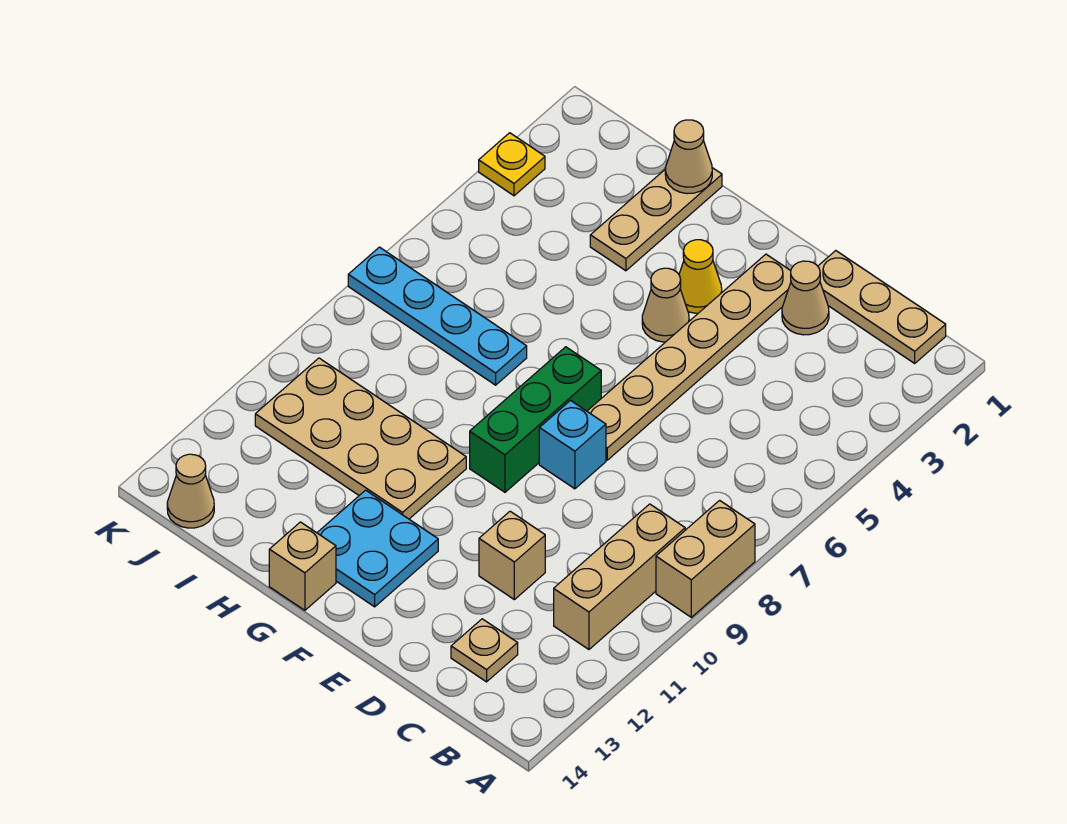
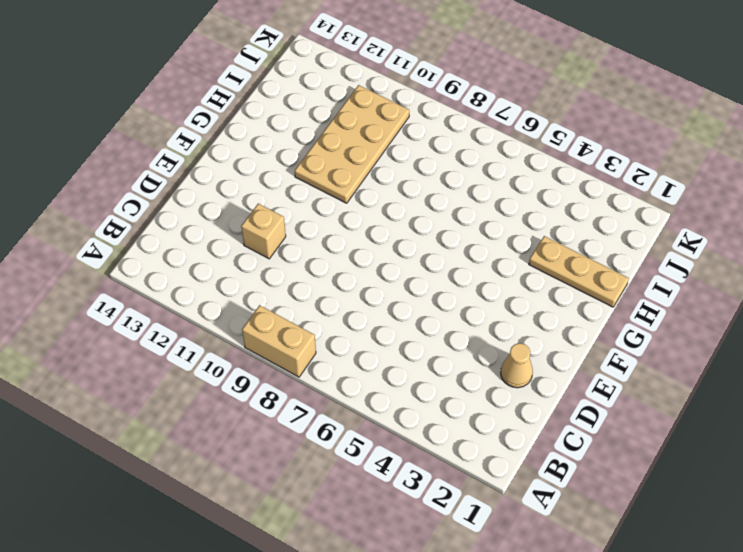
none -> tan plate B1:D1 level 1
none -> tan brick B9:B11 level 1
none -> tan plate C13 level 1

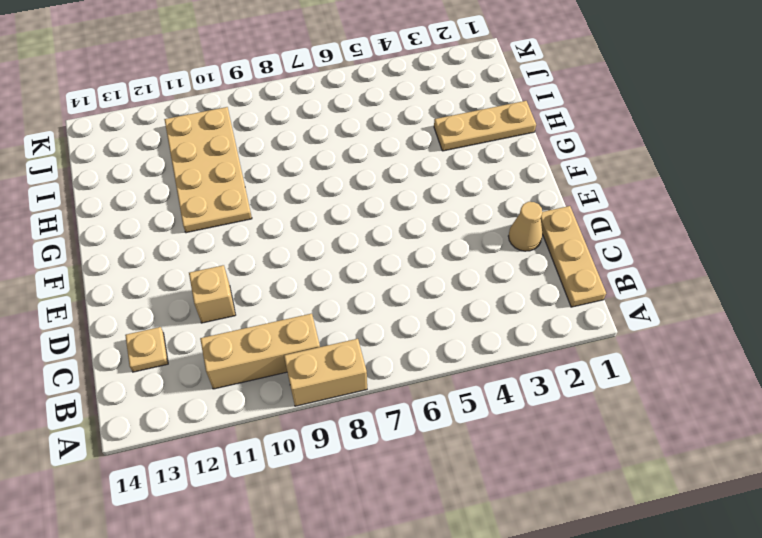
none -> tan plate E2:E7 level 1
none -> cyan brick E8 level 1
none -> yellow cone F3 level 1

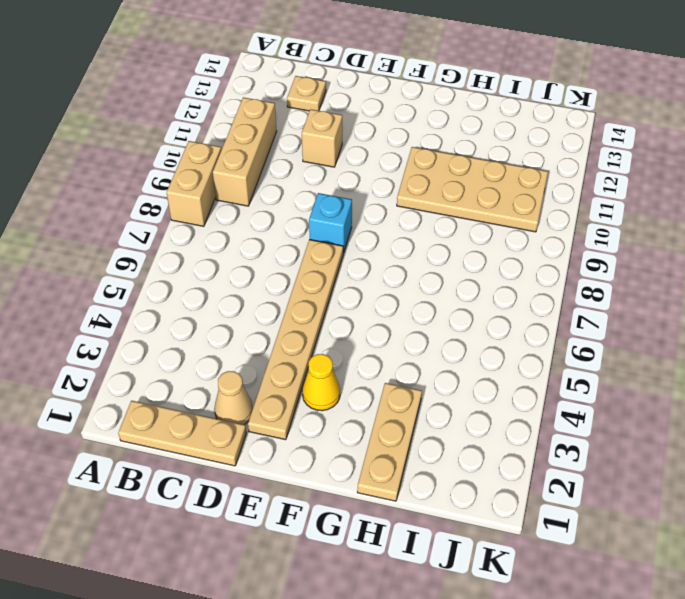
none -> tan cone F4 level 1
none -> green brick F7:F9 level 1
none -> cyan plate F12:G13 level 1

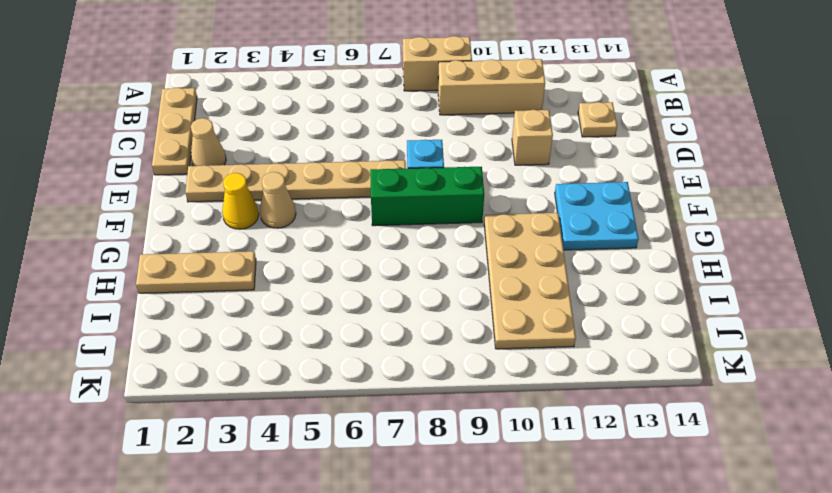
none -> tan brick G14 level 1
none -> cyan plate H7:K7 level 1
none -> tan cone J14 level 1

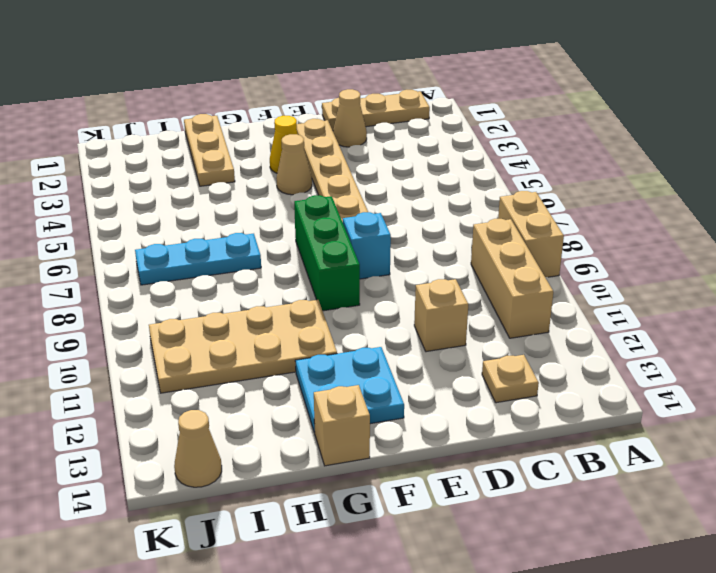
cyan plate H7:J7 level 1 -> cyan plate H7:K7 level 1
none -> yellow plate K3 level 1
none -> tan cone H1 level 2

